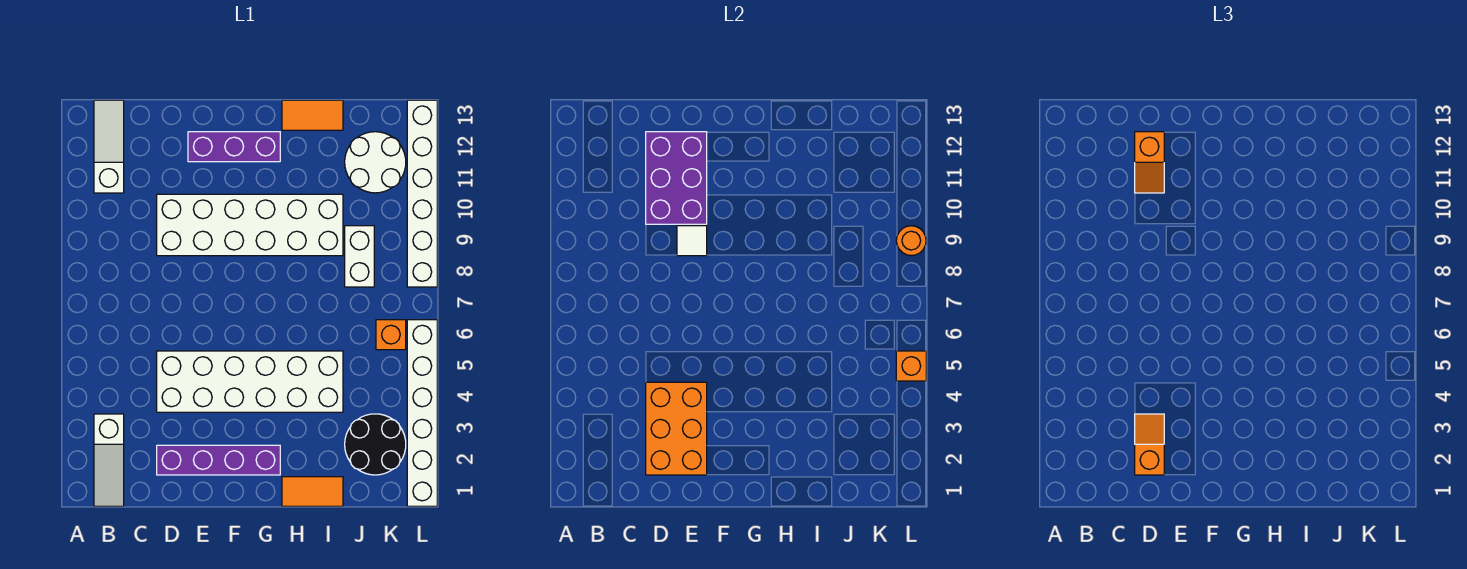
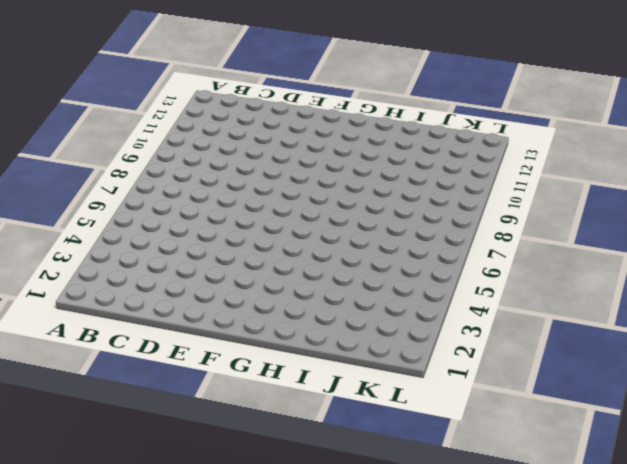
none -> white slope B1:B3 level 1 top 3
none -> white slope B11:B13 level 1 top 11
none -> purple brick D2:G2 level 1

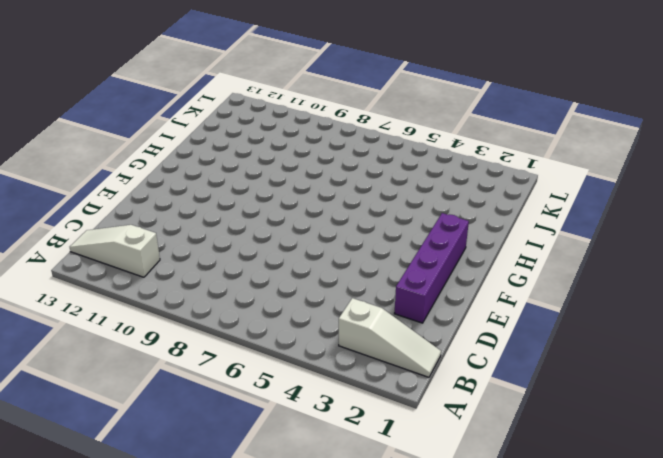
none -> white brick D4:I5 level 1
none -> white brick D9:I10 level 1
none -> purple brick E12:G12 level 1

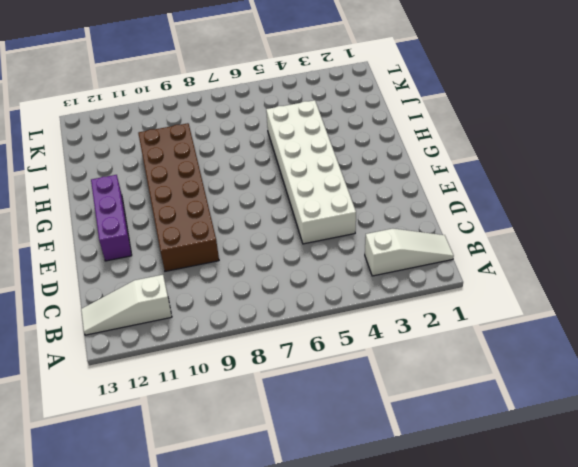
brown brick D9:I10 level 1 -> white brick D9:I10 level 1
none -> purple brick D2:G2 level 1
none -> orange tile H1:I1 level 1
none -> orange tile H13:I13 level 1

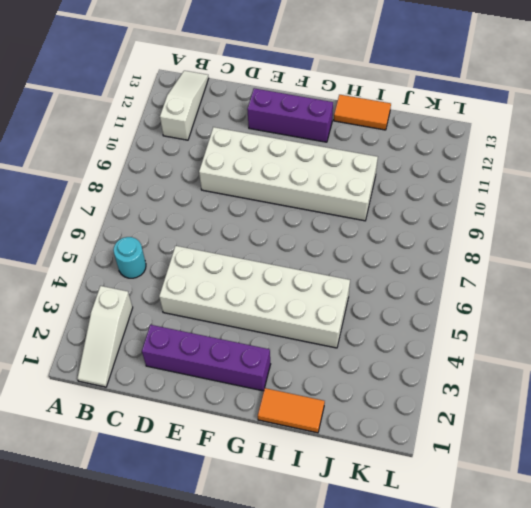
cyan round brick B5 level 1 -> none
none -> black round brick J2:K3 level 1
none -> white brick J8:J9 level 1
none -> white round brick J11:K12 level 1

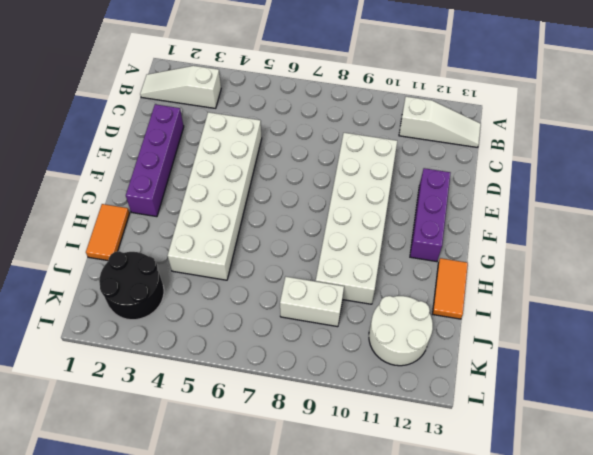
none -> orange brick K6 level 1
none -> white brick L1:L6 level 1
none -> white brick L8:L13 level 1

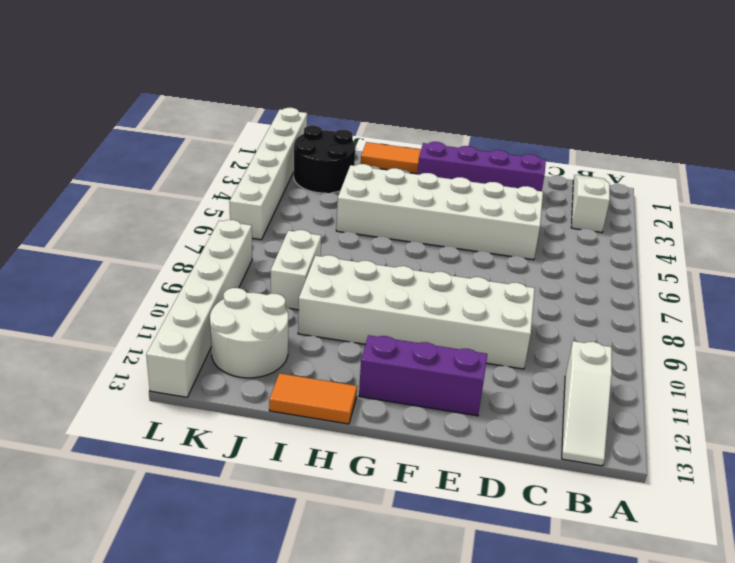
none -> orange brick K6 level 1
none -> orange brick D2:E4 level 2
none -> purple brick D10:E12 level 2

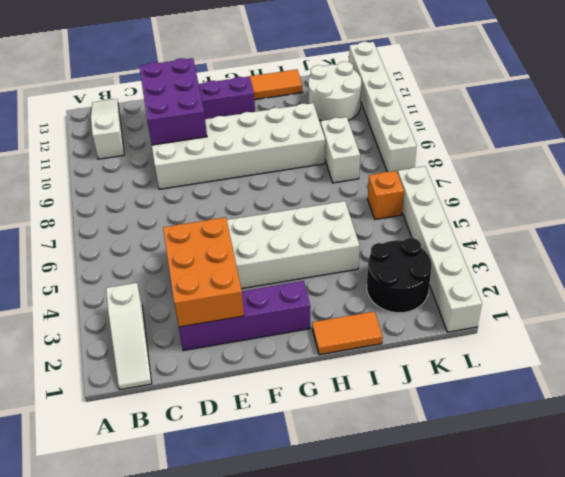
none -> white tile E9 level 2
none -> orange brick L5 level 2
none -> orange round brick L9 level 2

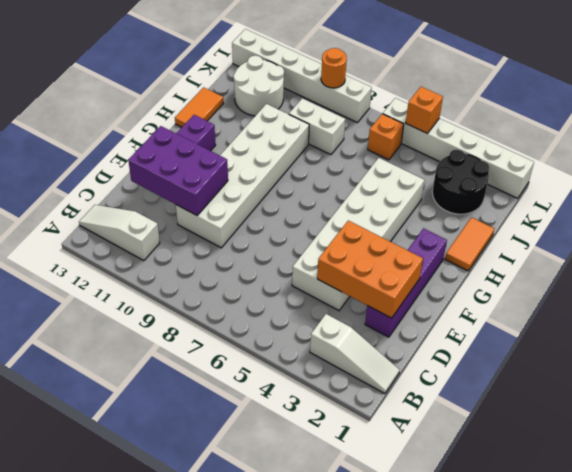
none -> white tile E9 level 2
none -> orange slope D2:D3 level 3 top 2
none -> orange slope D11:D12 level 3 top 12

